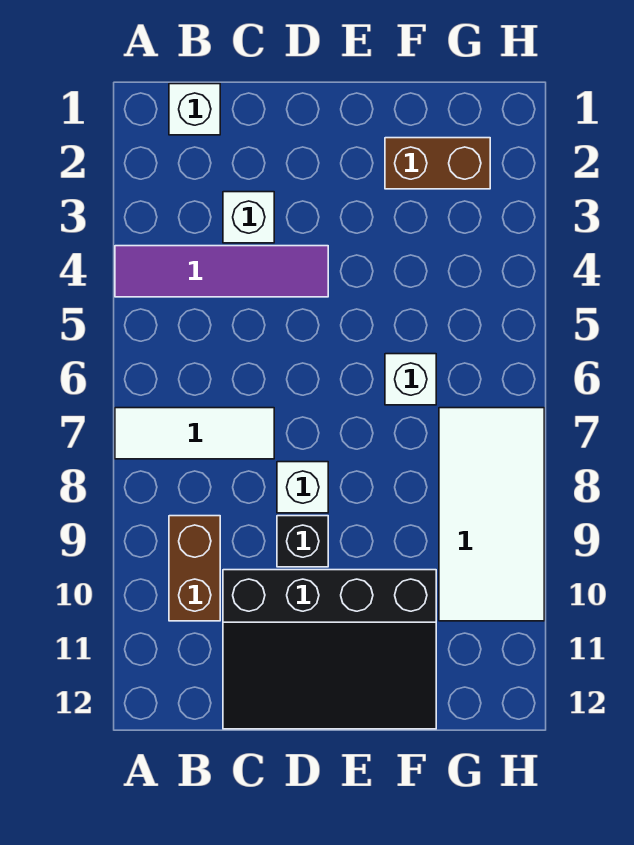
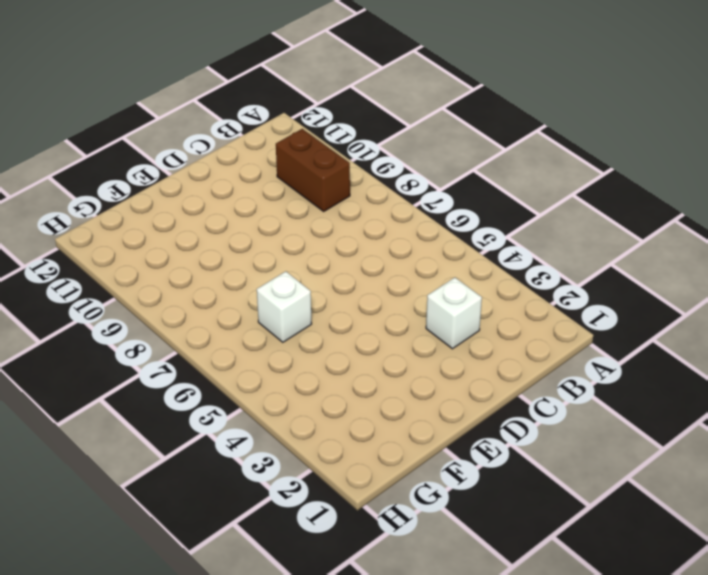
none -> purple tile A4:D4 level 1
none -> white tile A7:C7 level 1

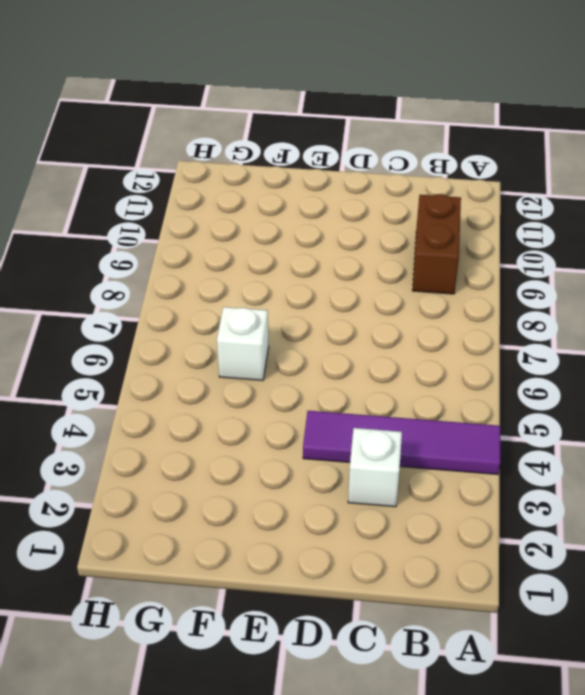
none -> white tile A7:C7 level 1
none -> white brick B1 level 1

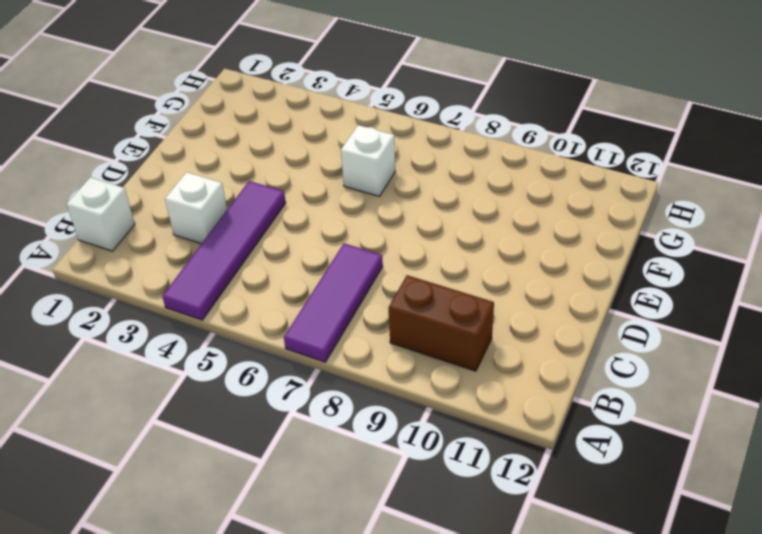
purple tile A7:C7 level 1 -> white tile A7:C7 level 1
none -> black slope C10:F12 level 1 top 10
none -> white brick D8 level 1

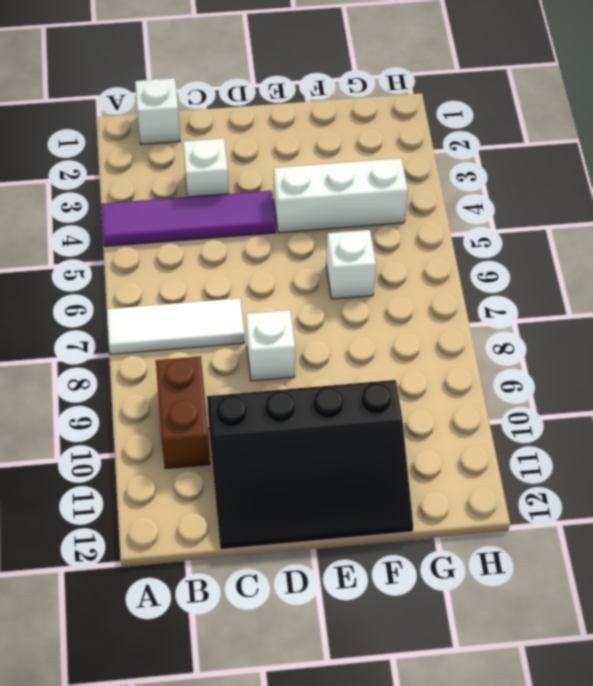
white brick E4:G4 level 1 -> none
none -> black brick D9 level 1
none -> brown brick F2:G2 level 1

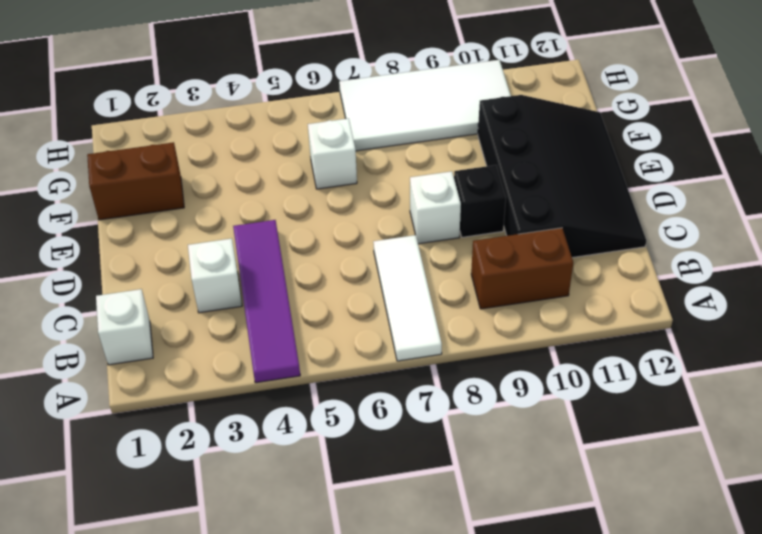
brown brick F1:F2 level 1 -> brown brick F2:G2 level 1

